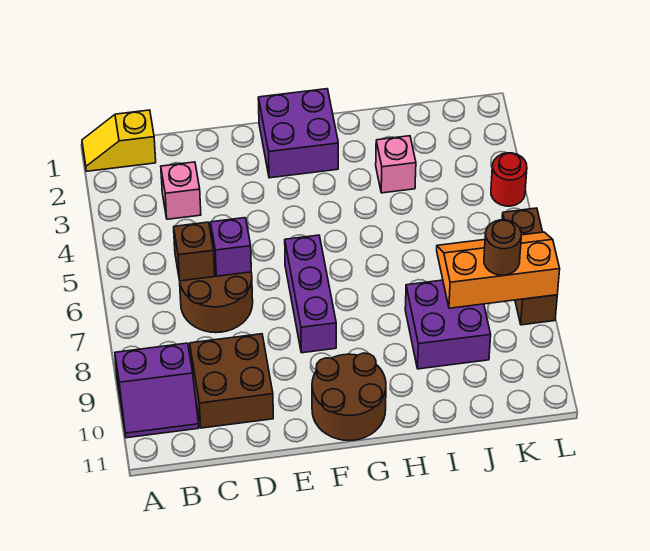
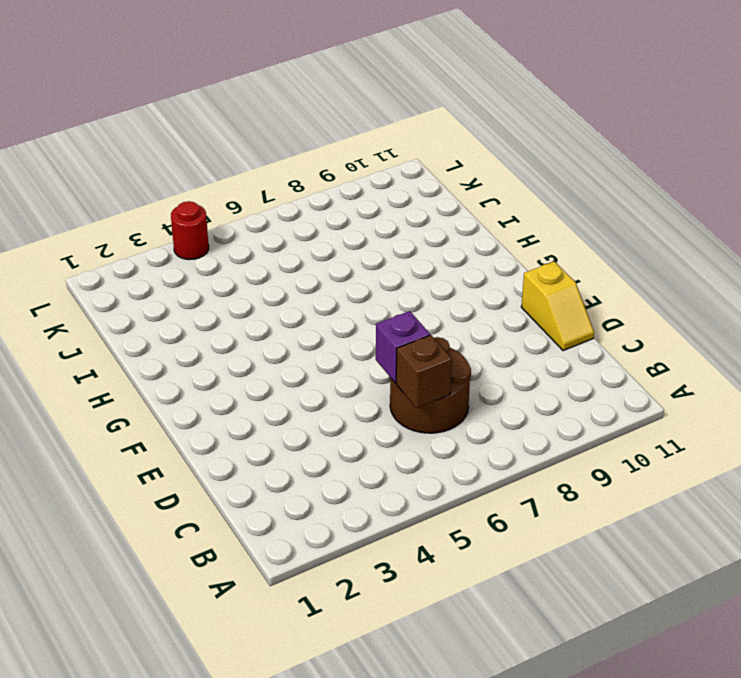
yellow slope D11:E11 level 1 top E -> yellow slope A1:B1 level 1 top B
none -> purple slope A9:B10 level 1 top 9
none -> pink brick C3 level 1
none -> brown brick C9:D10 level 1

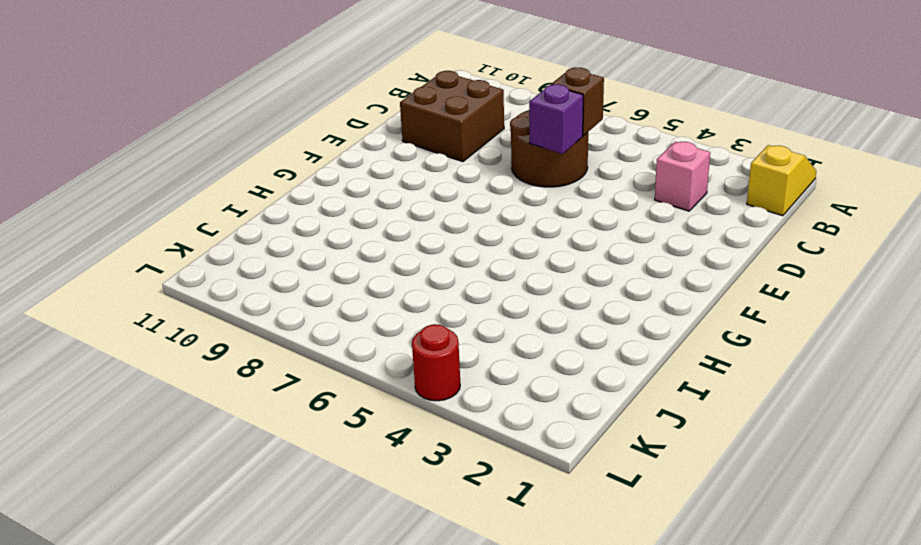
none -> purple slope A9:B10 level 1 top 9
none -> purple brick F1:G2 level 1
none -> purple brick F6:F8 level 1

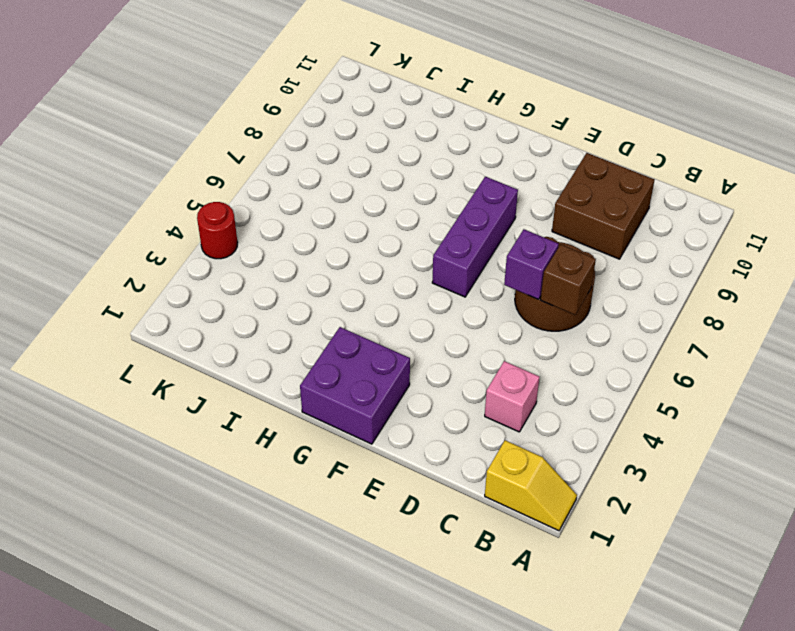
none -> purple slope A9:B10 level 1 top 9
none -> brown round brick F10:G11 level 1
none -> pink brick I3 level 1

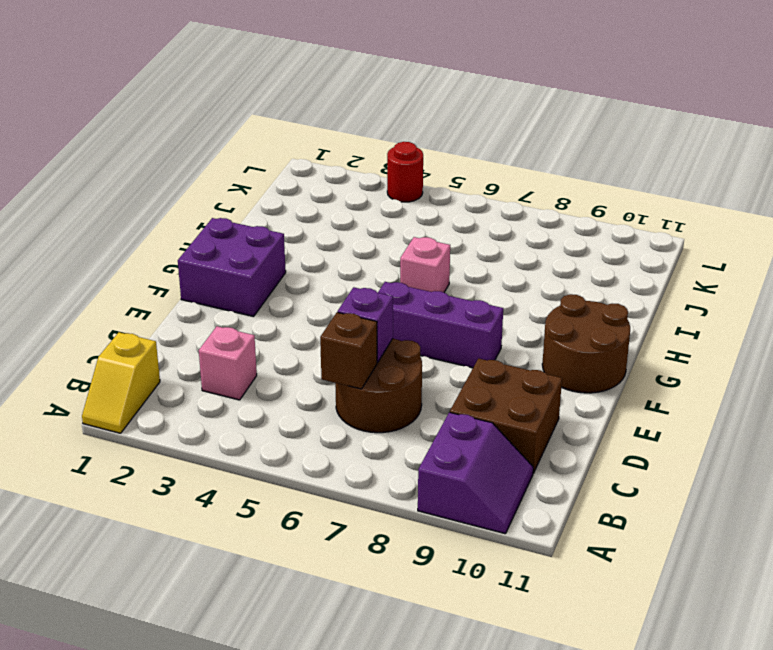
pink brick H6 level 1 -> pink brick I3 level 1
none -> purple brick I8:J9 level 1
none -> brown brick L6:L8 level 1
none -> orange slope J7:L8 level 2 top 8

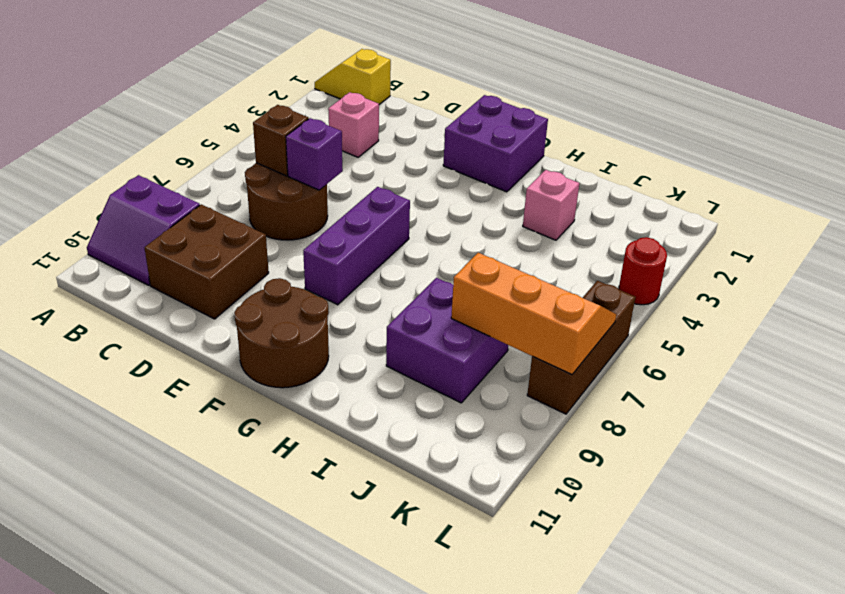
none -> brown round brick K8 level 3

